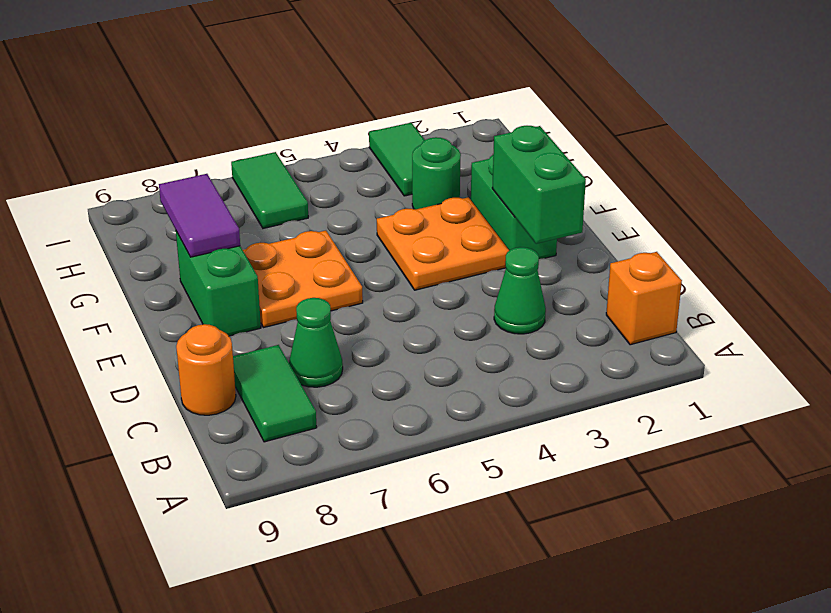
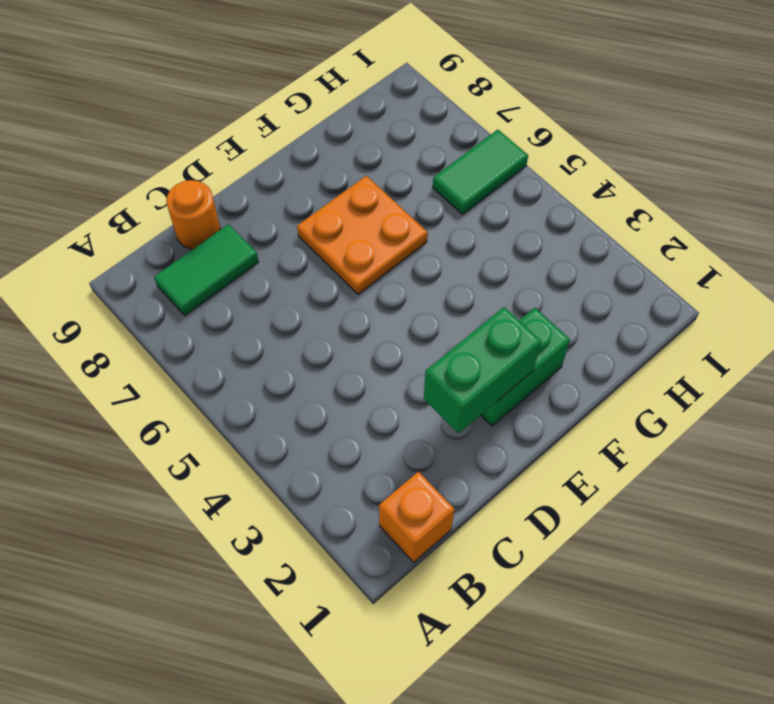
none -> green cone C3 level 1
none -> green cone C7 level 1
none -> orange plate E3:F4 level 1

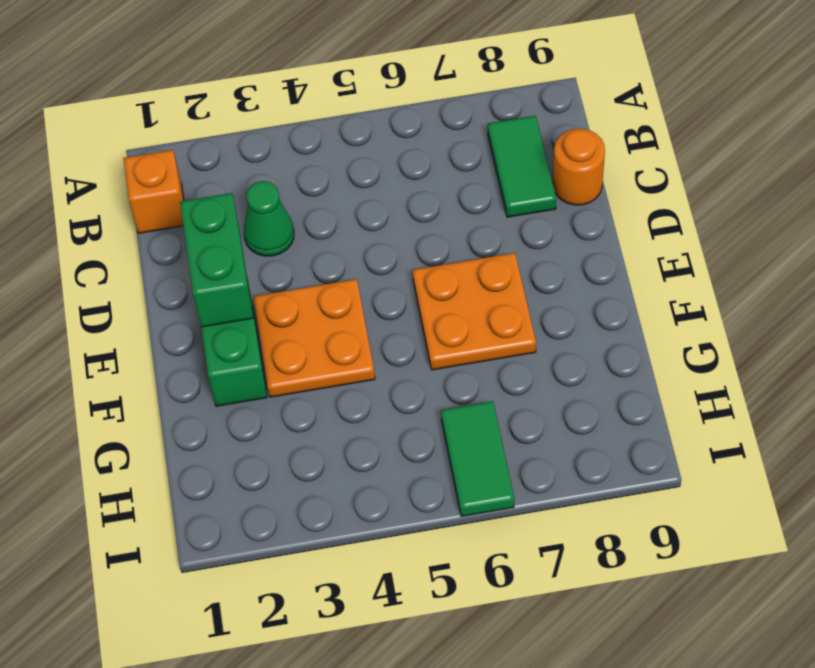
none -> green cone C7 level 1
none -> green brick E8:F8 level 1
none -> green round brick G3 level 1

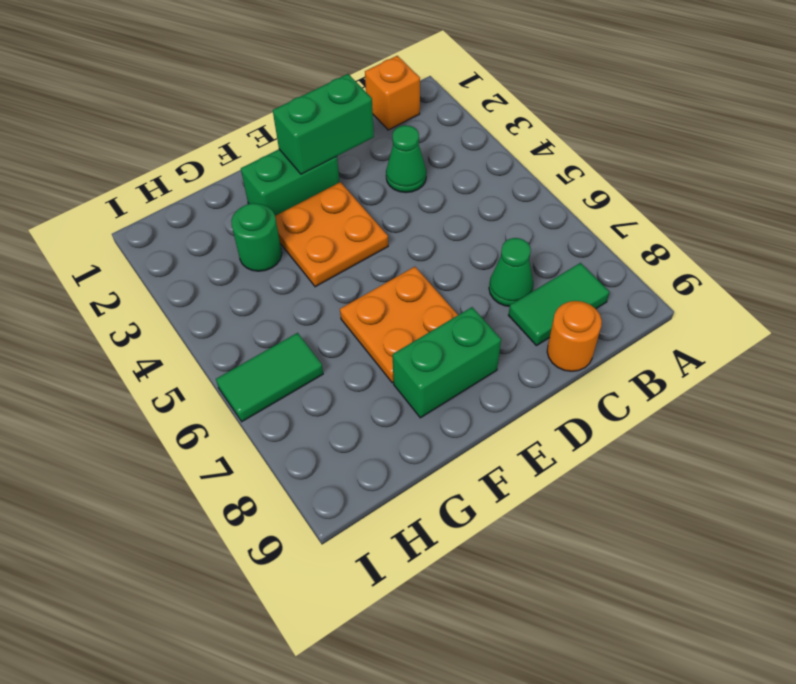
none -> green tile H3:I3 level 1
none -> purple tile F8:G8 level 2

